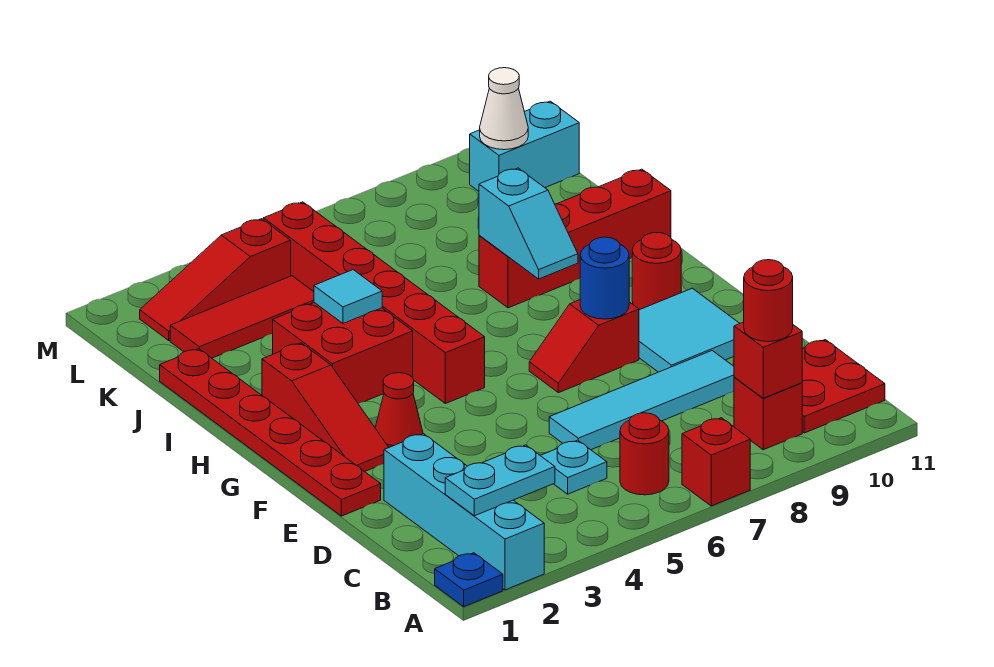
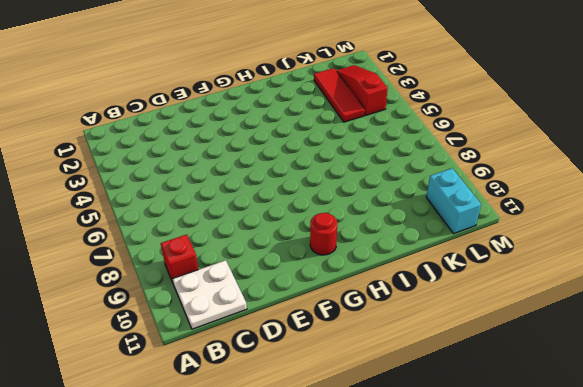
white plate B10:C11 level 1 -> red plate B10:C11 level 1
none -> blue plate A1 level 1
none -> cyan brick A2:D2 level 1
none -> red brick A7 level 1

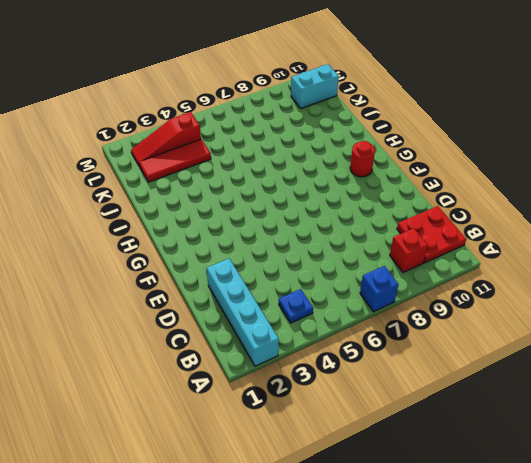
blue brick A7 level 1 -> red brick A7 level 1
blue plate B4 level 1 -> blue plate A1 level 1
none -> red round brick B6 level 1
none -> cyan plate C5 level 1
none -> cyan tile D6:D9 level 1

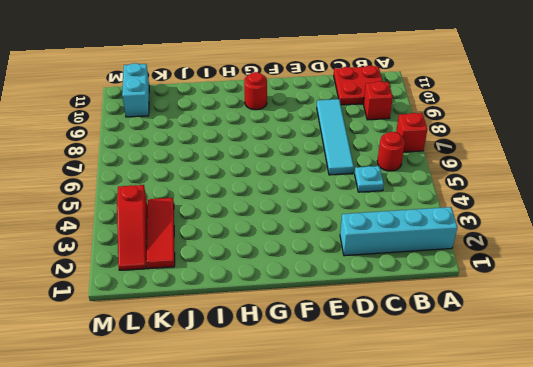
none -> blue plate A1 level 1
none -> red plate E1:J1 level 1
none -> cyan tile E9:F10 level 1

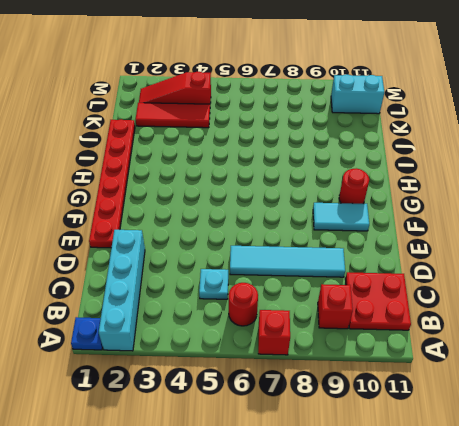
cyan tile F9:F10 level 1 -> cyan tile E9:F10 level 1
none -> red slope F2:H2 level 1 top H
none -> red cone F3 level 1
none -> red slope F7:F8 level 1 top 8

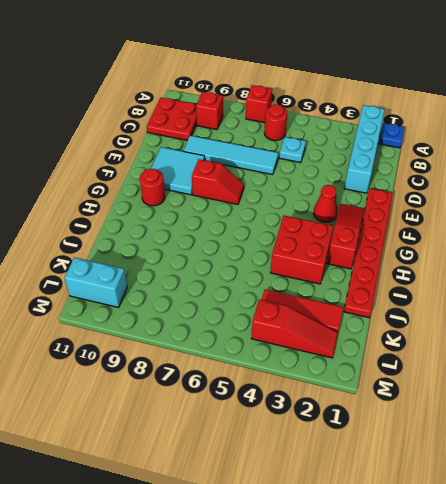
none -> red brick G5:L5 level 1
none -> red brick I8:I11 level 1
none -> cyan plate B2:B3 level 2

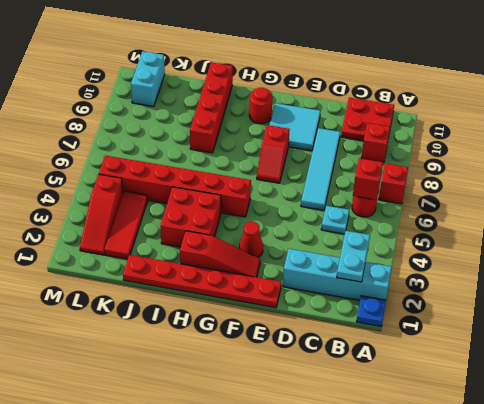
red brick B6 level 2 -> red brick B9 level 2
none -> blue round brick F8 level 2
none -> cyan slope H8:I8 level 2 top I
none -> cyan tile I4 level 2

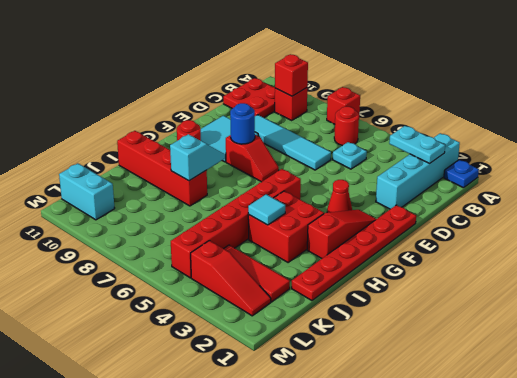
none -> white cone L10 level 2
none -> red round brick B9 level 3

